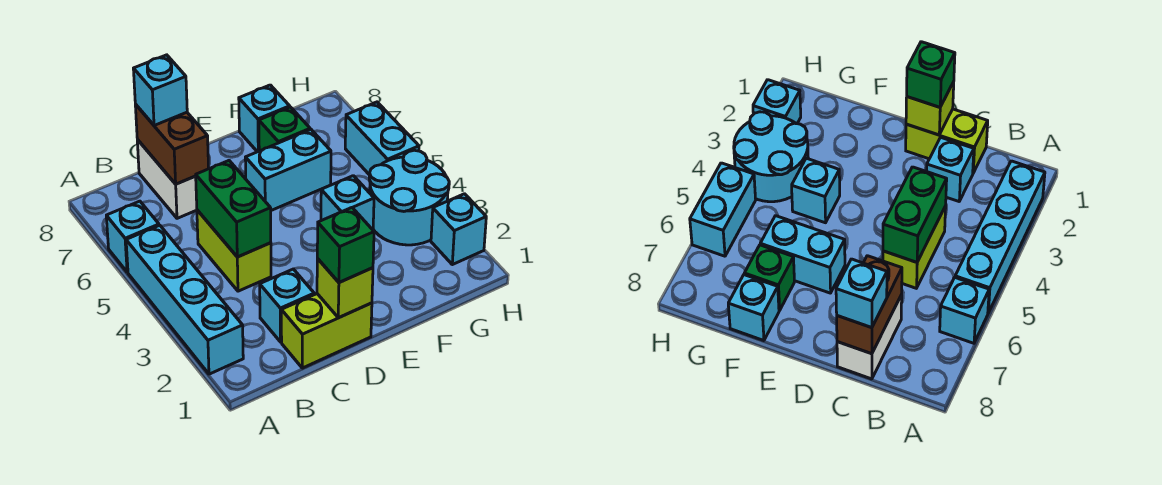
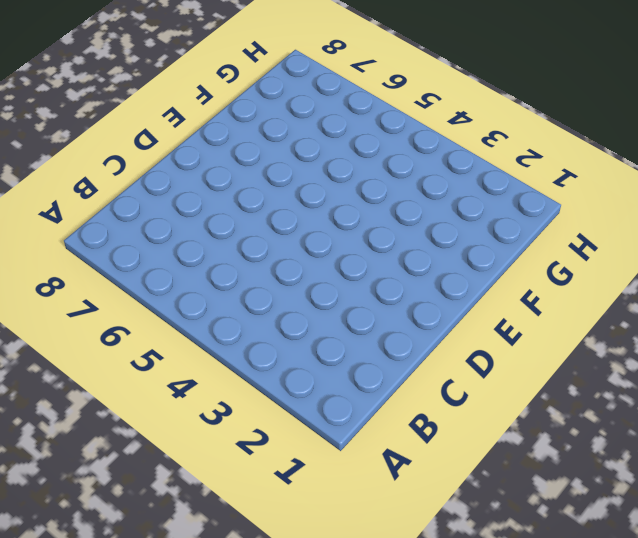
none -> cyan brick A2:A5 level 1
none -> cyan brick A6 level 1
none -> lime brick C1:D1 level 1

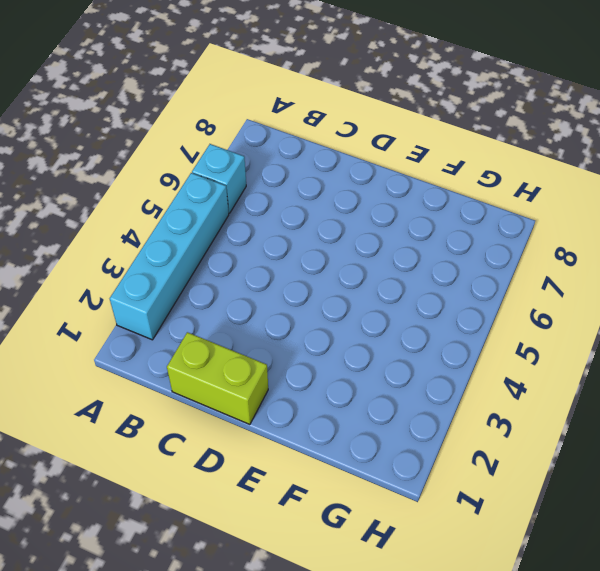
none -> cyan brick C2 level 1
none -> lime brick C4:C5 level 1
none -> white brick C7:C8 level 1

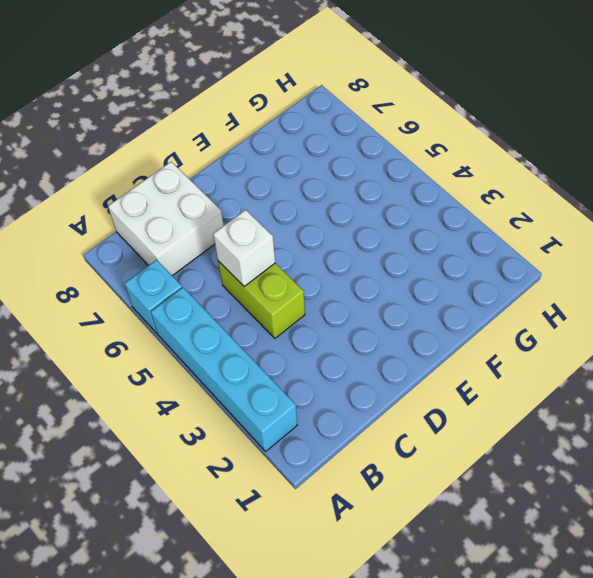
white brick B7:C8 level 1 -> white brick C7:C8 level 1
white brick C5 level 2 -> green brick C4:C5 level 2
none -> lime brick C1:D1 level 1
none -> cyan brick C2 level 1
none -> cyan brick E6:F6 level 1

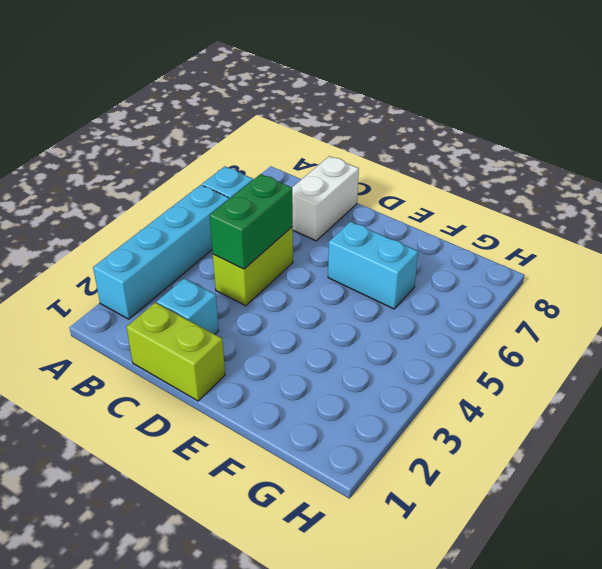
none -> cyan brick F4 level 1
none -> green brick F7 level 1
none -> cyan brick F8 level 1

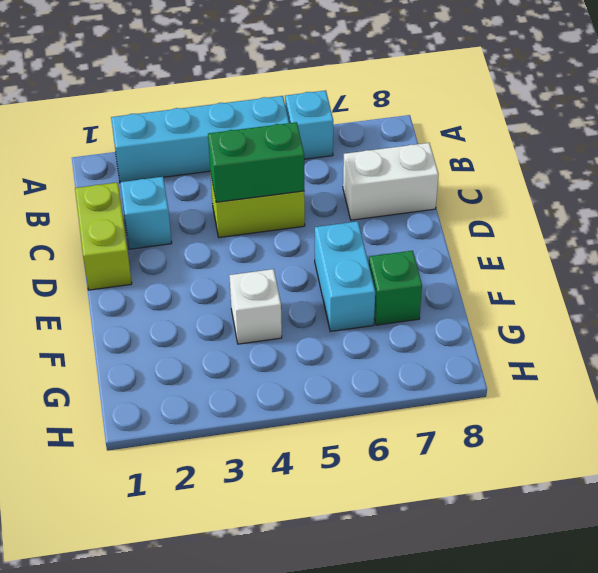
white brick F4 level 1 -> cyan brick F4 level 1
none -> cyan brick F8 level 1
none -> cyan round brick G3:H4 level 1
none -> cyan brick H2 level 1

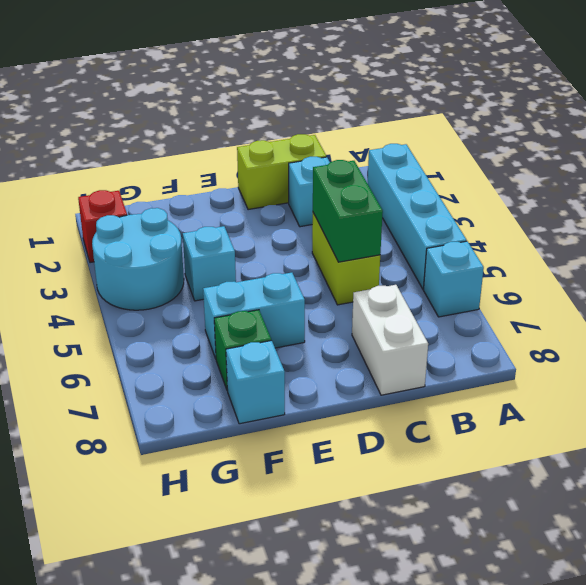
red brick H2 level 1 -> cyan brick H2 level 1
none -> cyan brick H5:H6 level 1
none -> brown brick C7:C8 level 2
none -> lime brick D1 level 2

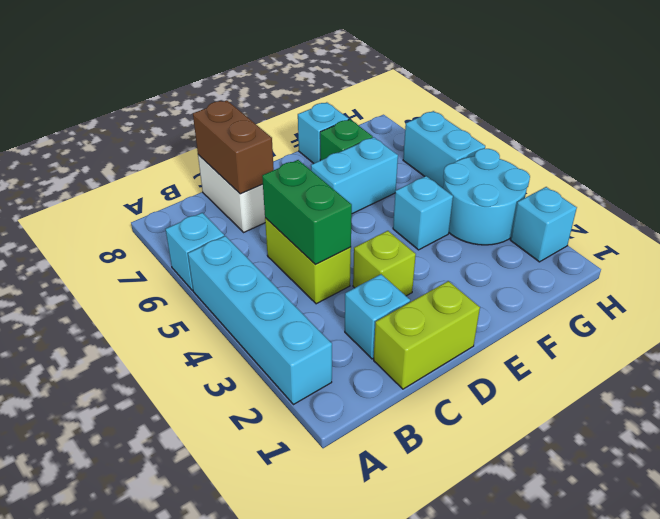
lime brick D3 level 1 -> lime brick D1 level 2
none -> cyan brick C8 level 3
none -> green brick D1 level 3

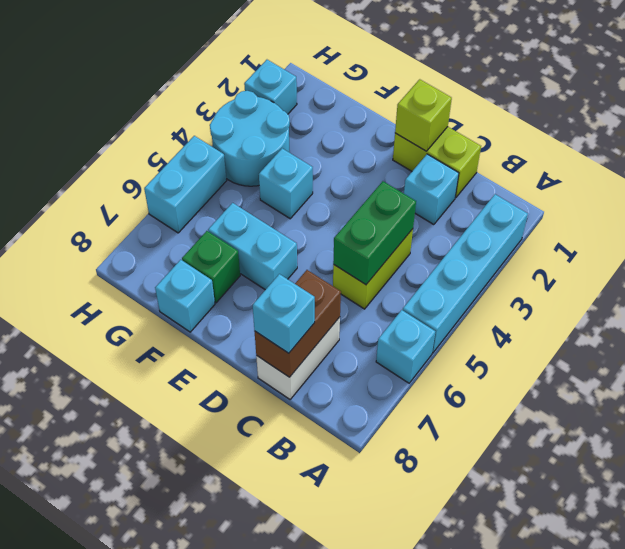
none -> green brick D1 level 3

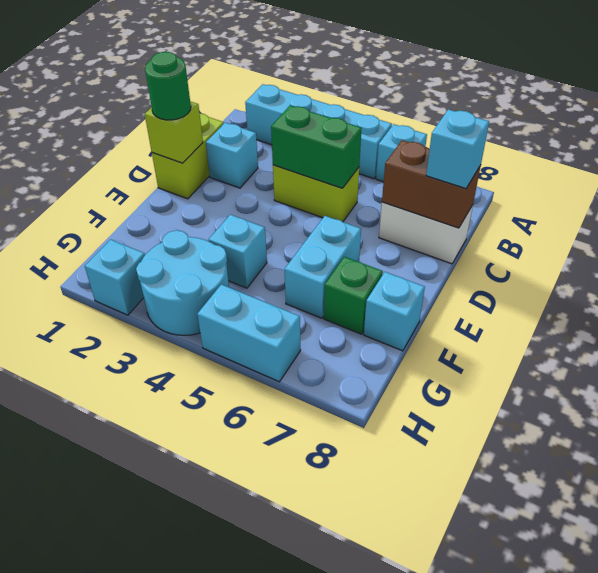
green round brick D1 level 3 -> green brick D1 level 3

